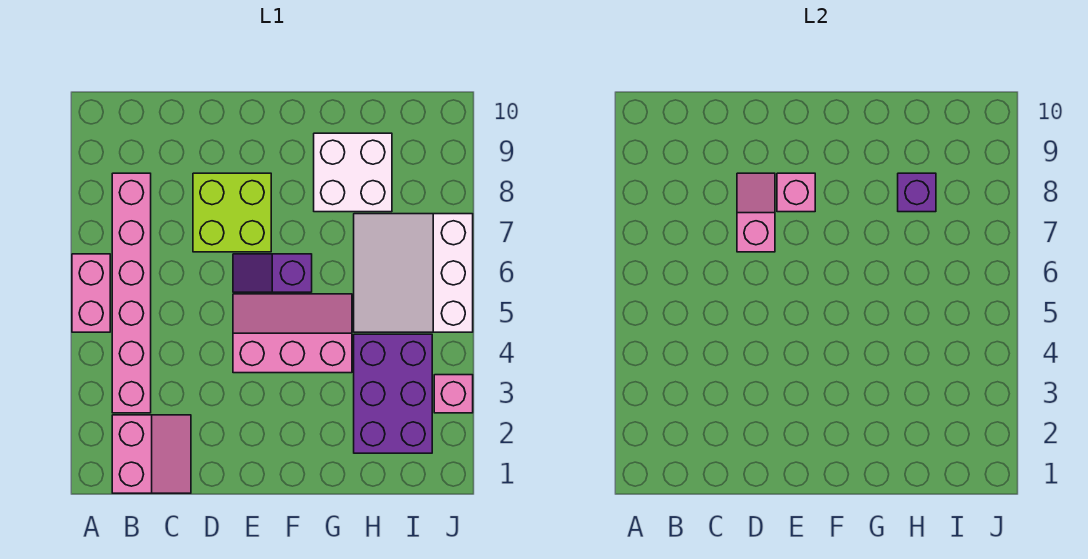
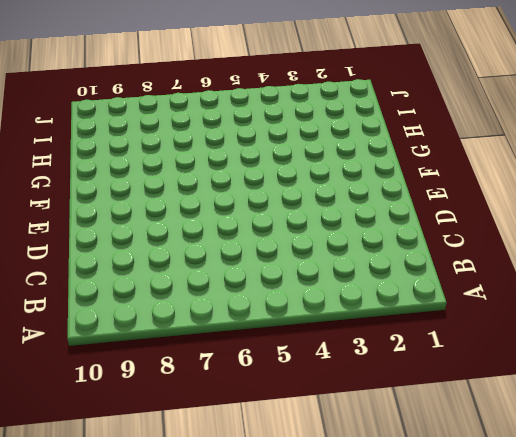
none -> pink brick A5:A6 level 1
none -> pink slope B1:C2 level 1 top B
none -> pink brick B3:B8 level 1

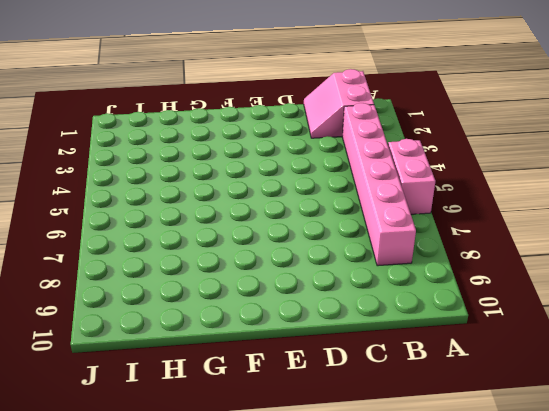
none -> lime brick D7:E8 level 1
none -> pink slope E4:G5 level 1 top 4
none -> purple slope E6:F6 level 1 top F

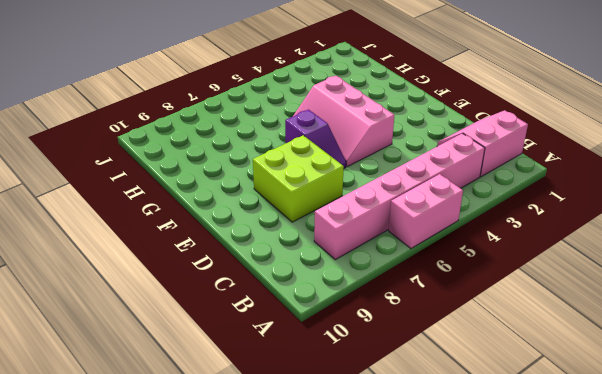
none -> white brick G8:H9 level 1
none -> purple brick H2:I4 level 1
none -> white slope H5:J7 level 1 top J

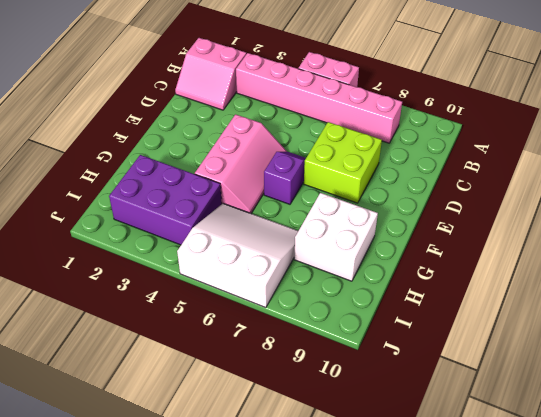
none -> pink brick J3 level 1
none -> pink slope D7:D8 level 2 top 7
none -> pink brick E8 level 2

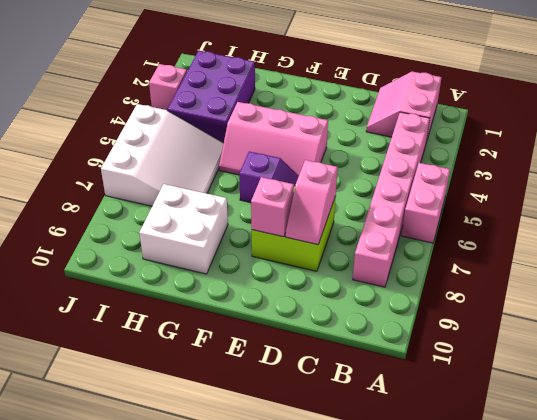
none -> purple brick H8 level 2

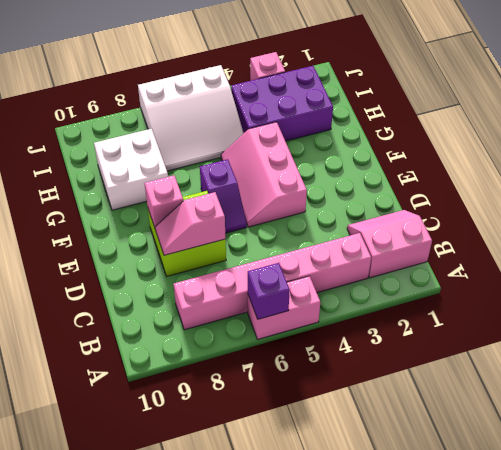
purple brick A6 level 2 -> purple brick H8 level 2

